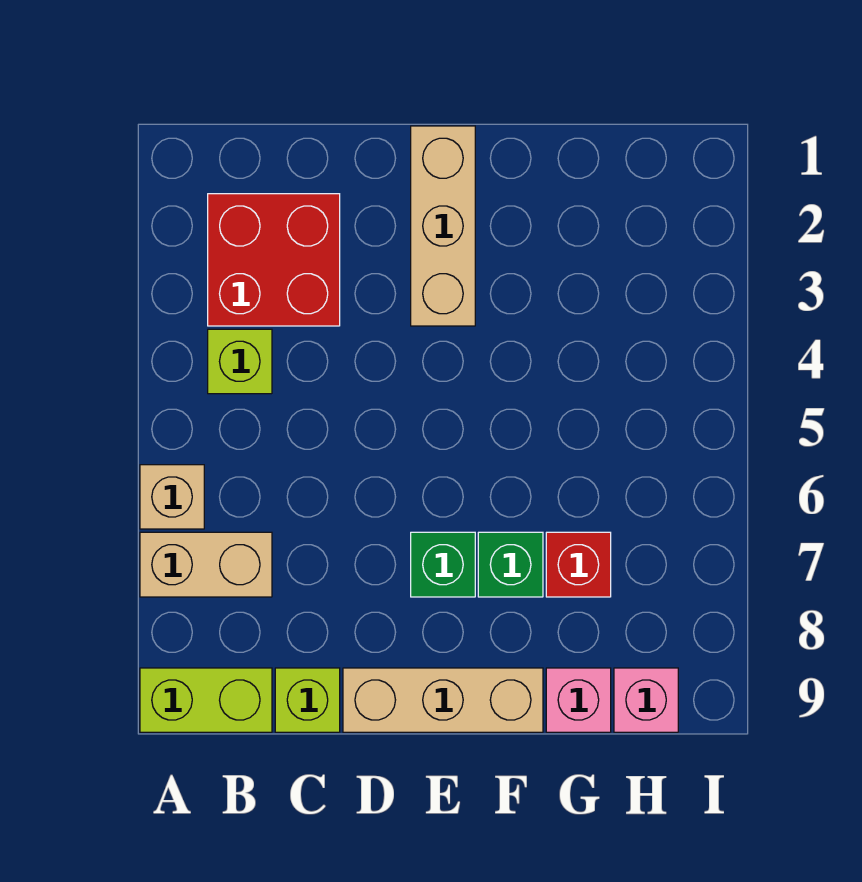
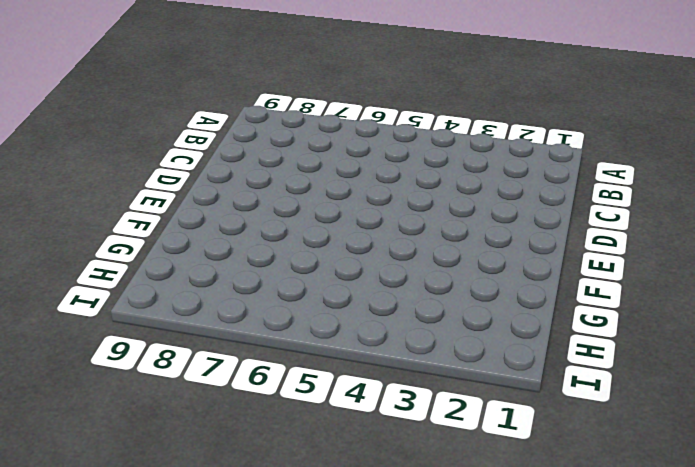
none -> tan brick A6 level 1
none -> tan brick A7:B7 level 1
none -> lime brick A9:B9 level 1

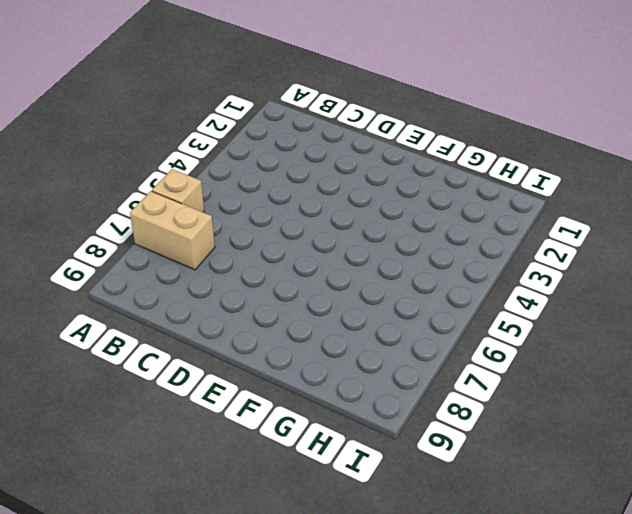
none -> lime brick A9:B9 level 1
none -> red brick B2:C3 level 1
none -> lime brick B4 level 1

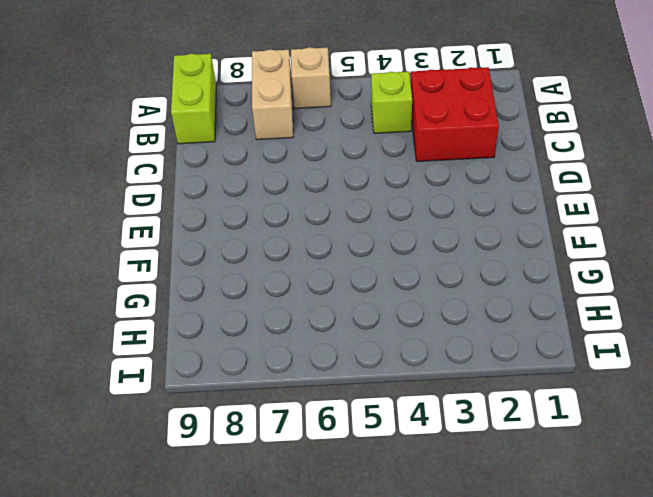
none -> lime brick C9 level 1
none -> tan brick D9:F9 level 1
none -> tan brick E1:E3 level 1

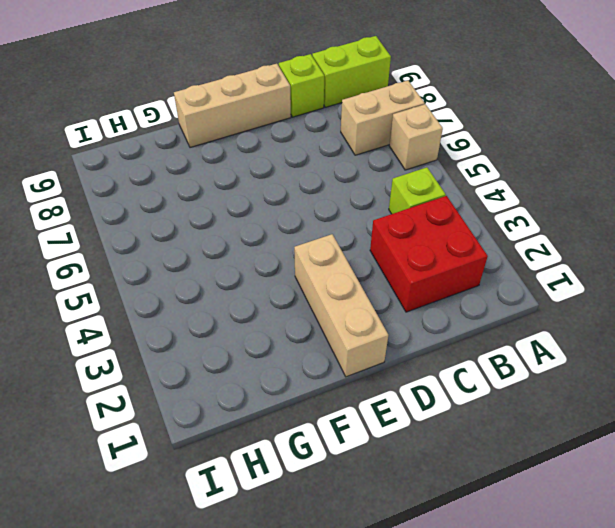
none -> green brick E7 level 1
none -> green brick F7 level 1
none -> red brick G7 level 1

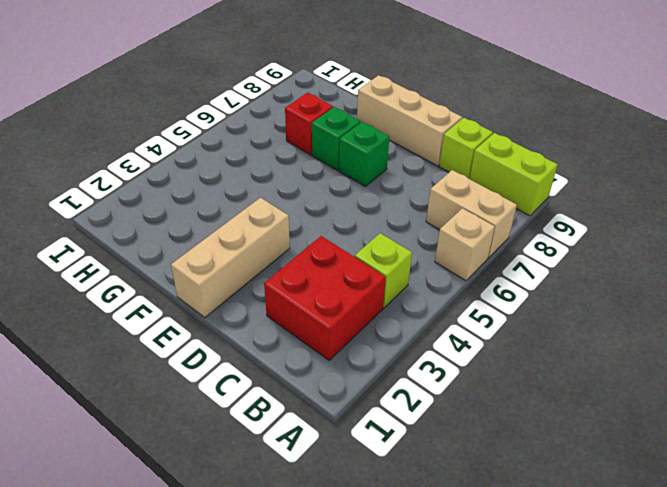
none -> pink brick G9 level 1
none -> pink brick H9 level 1

